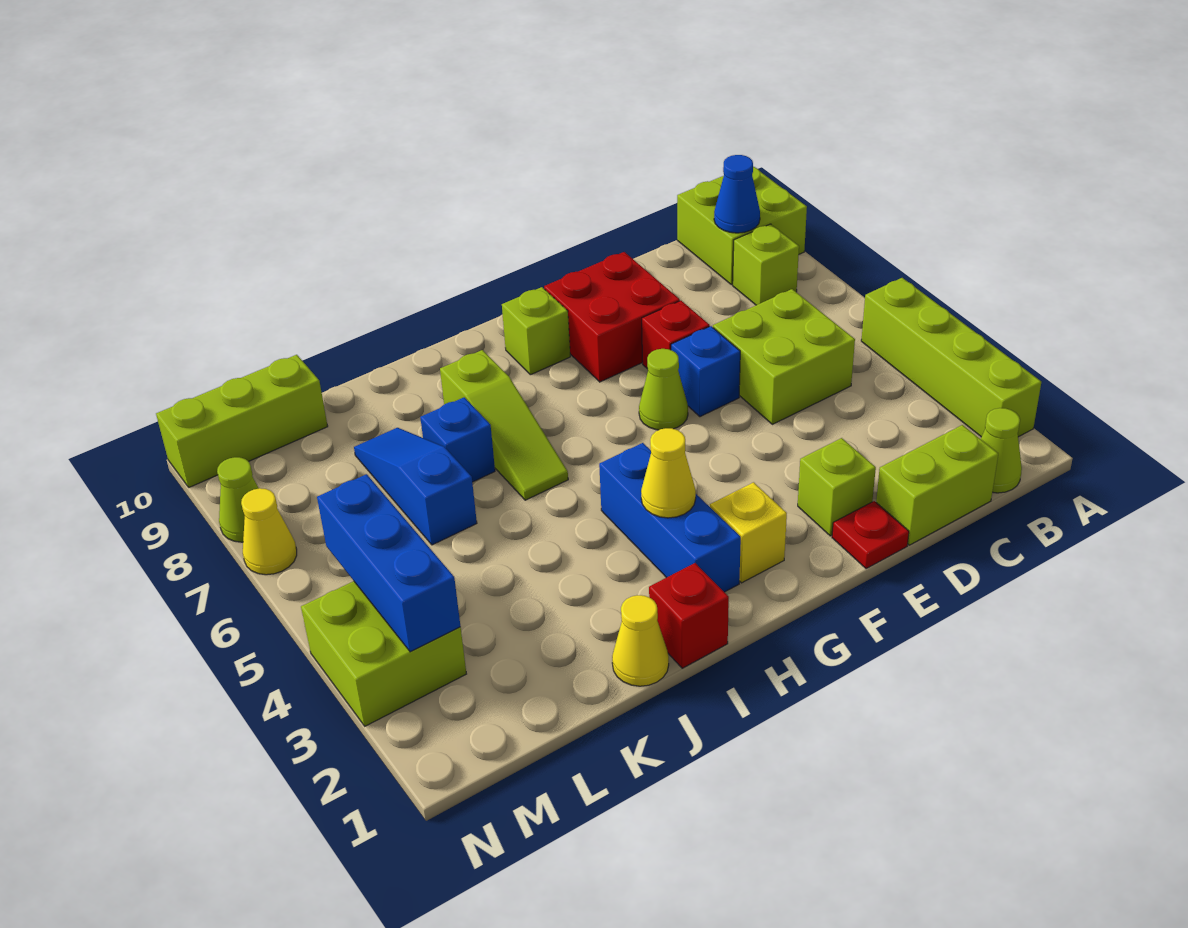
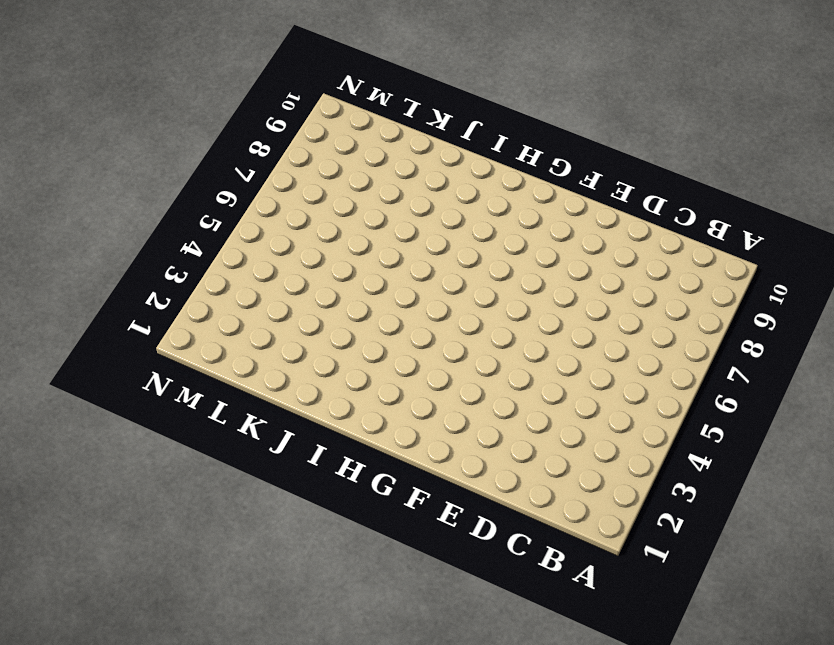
none -> lime brick A2:A5 level 1
none -> lime brick A9:B10 level 1
none -> lime cone B1 level 1

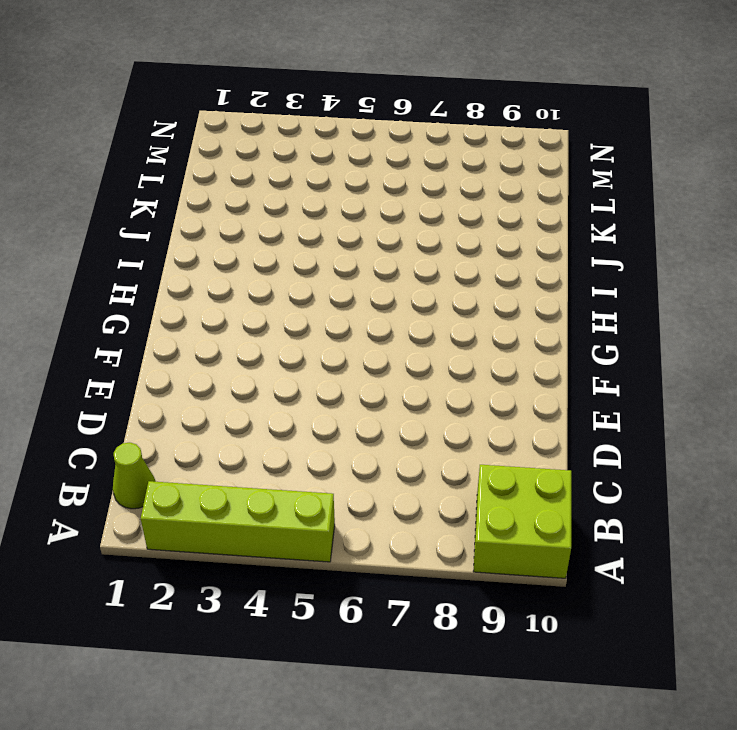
none -> lime brick B8 level 1
none -> lime brick C1:D1 level 1
none -> lime brick C5:D6 level 1

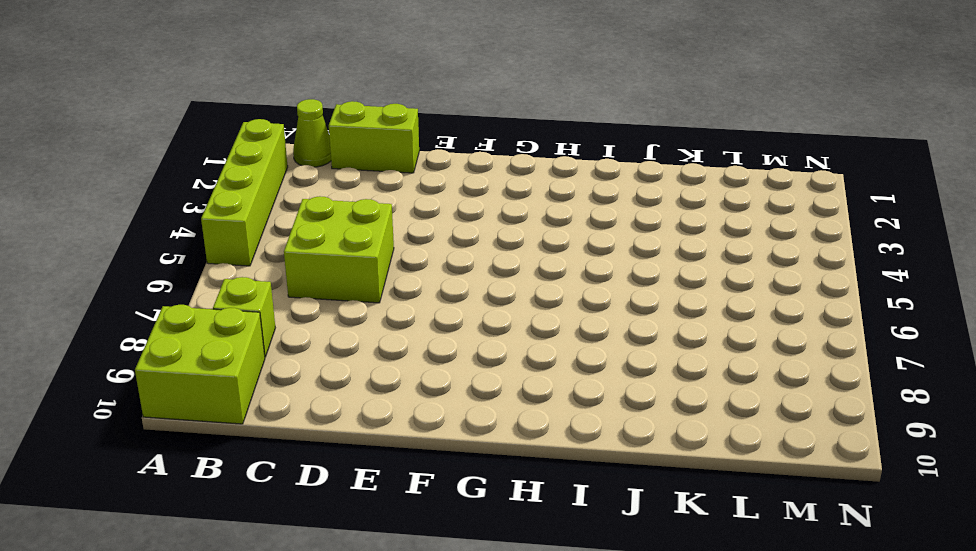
none -> red plate E1 level 1
none -> lime brick E2 level 1
none -> blue brick E6 level 1

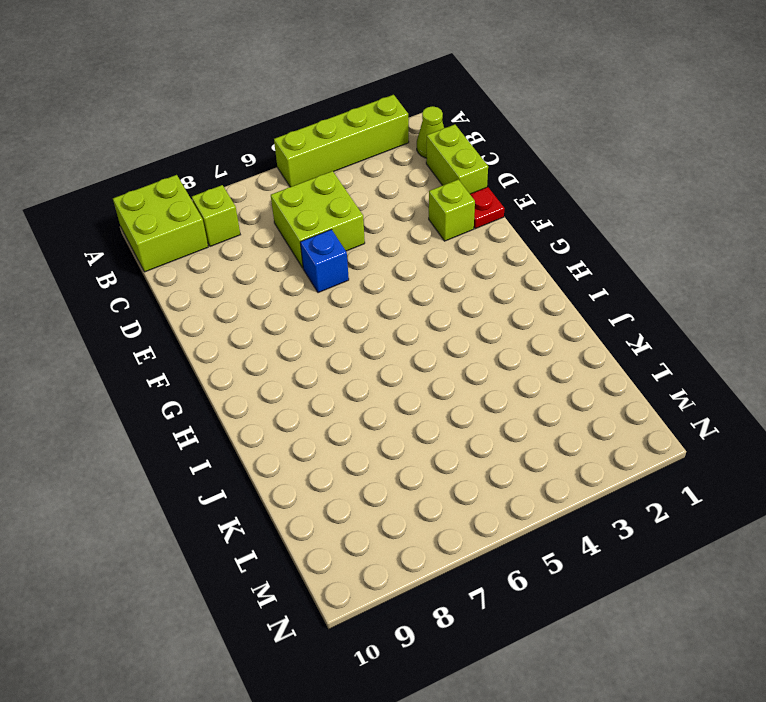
none -> red brick E7 level 1
none -> red brick E8:F9 level 1
none -> lime cone F6 level 1

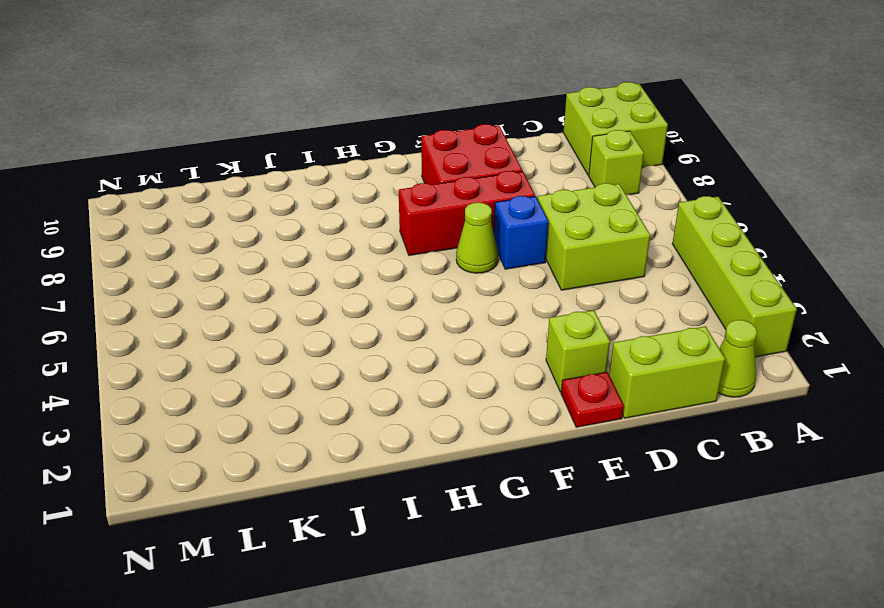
red brick E7:G7 level 1 -> red brick E7 level 1
none -> yellow brick G2 level 1
none -> lime brick G9 level 1
none -> blue brick H2:H4 level 1

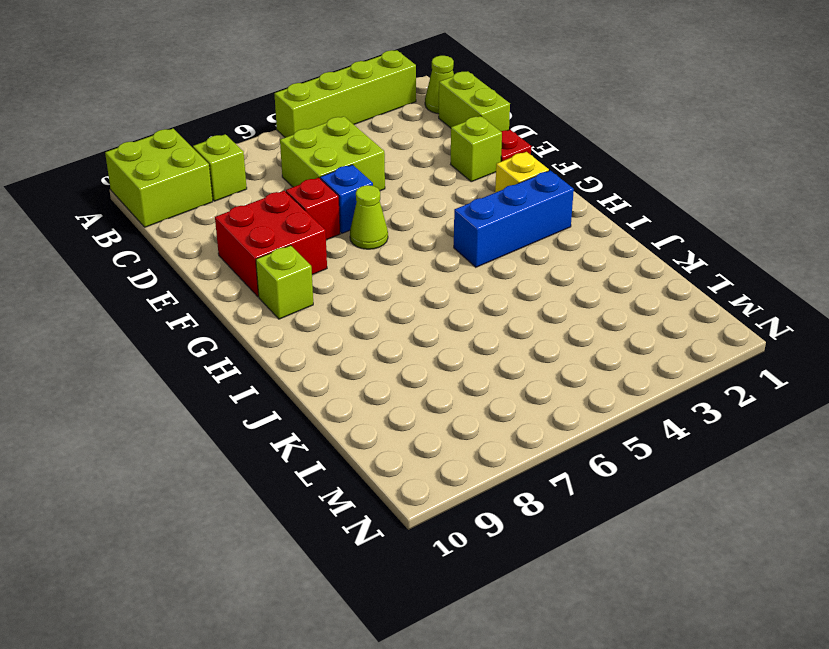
none -> red brick I1 level 1
none -> lime slope I6:I8 level 1 top 8
none -> yellow cone J1 level 1

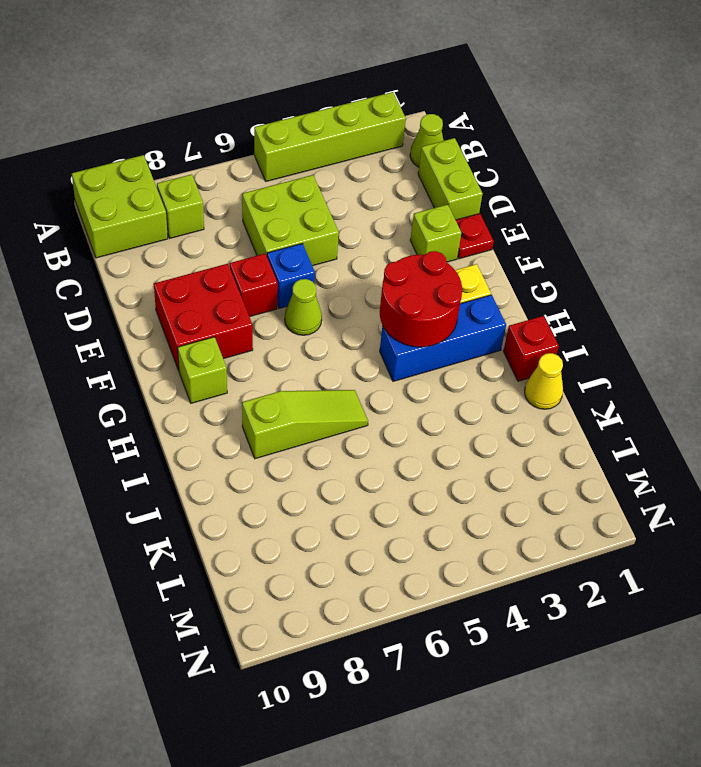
red round brick G3:H4 level 2 -> yellow cone H3 level 2
none -> blue brick J7 level 1
none -> blue slope K6:K8 level 1 top 6
none -> lime brick L10:N10 level 1

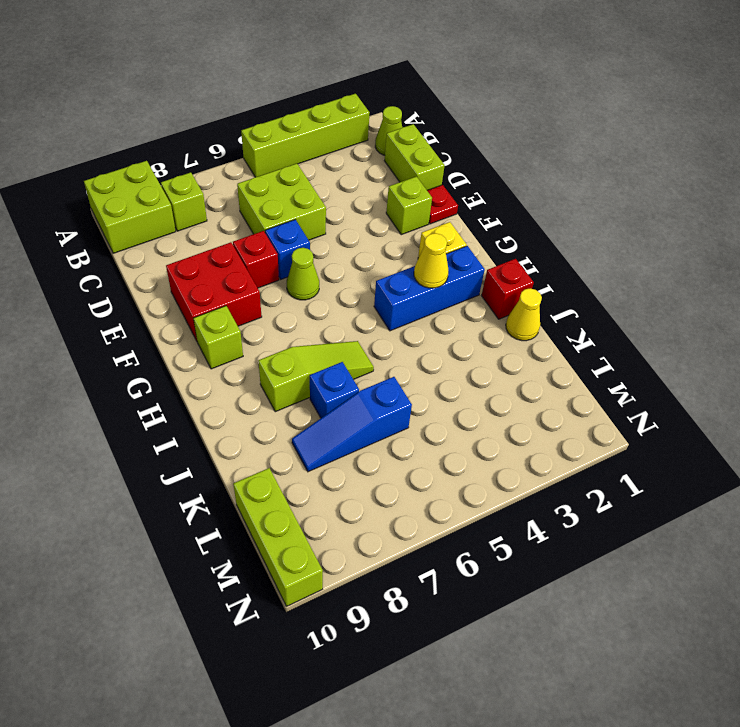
none -> lime brick M3:N4 level 1
none -> yellow cone N7 level 1
none -> lime cone N8 level 1

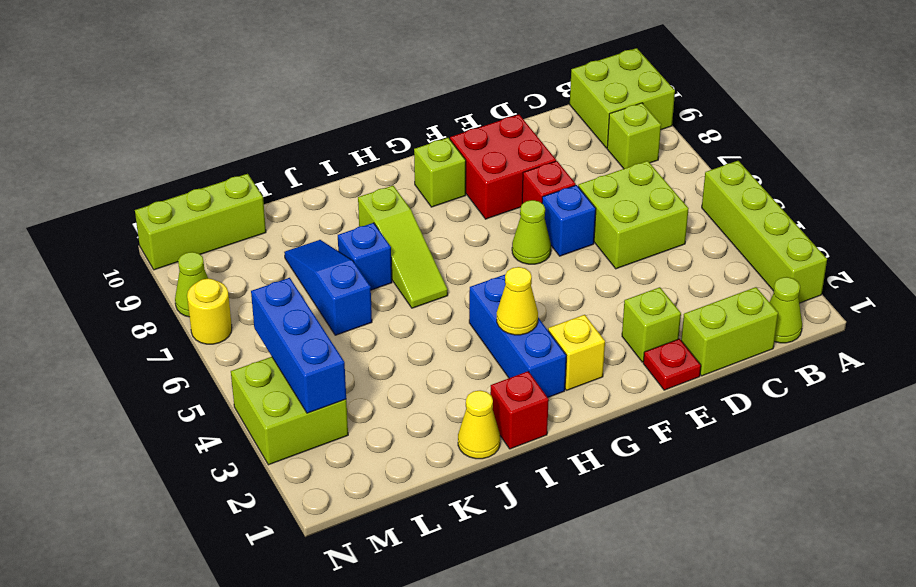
yellow round brick N7 level 1 -> yellow cone N7 level 1
none -> blue cone B9 level 2

